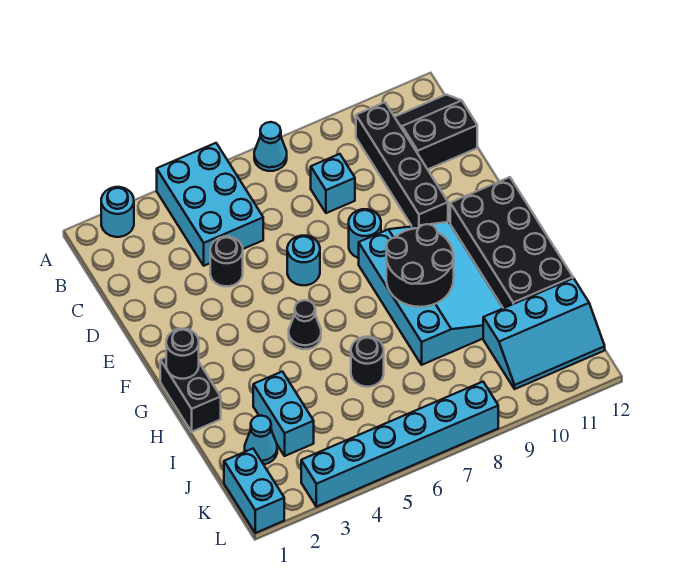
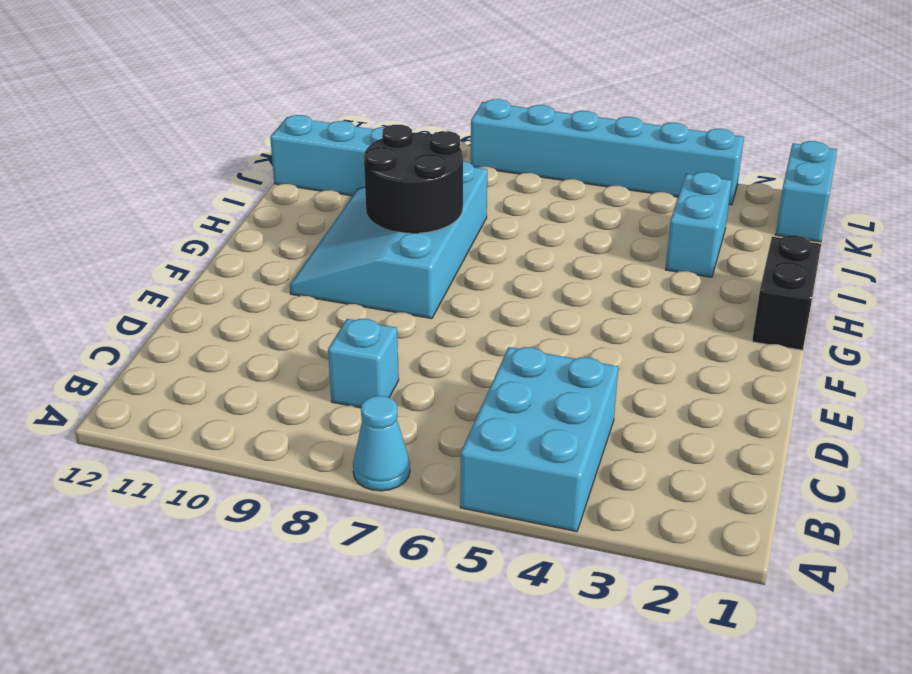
none -> cyan round brick A2 level 1
none -> black brick B10:E10 level 1
none -> black slope B11:C12 level 1 top C

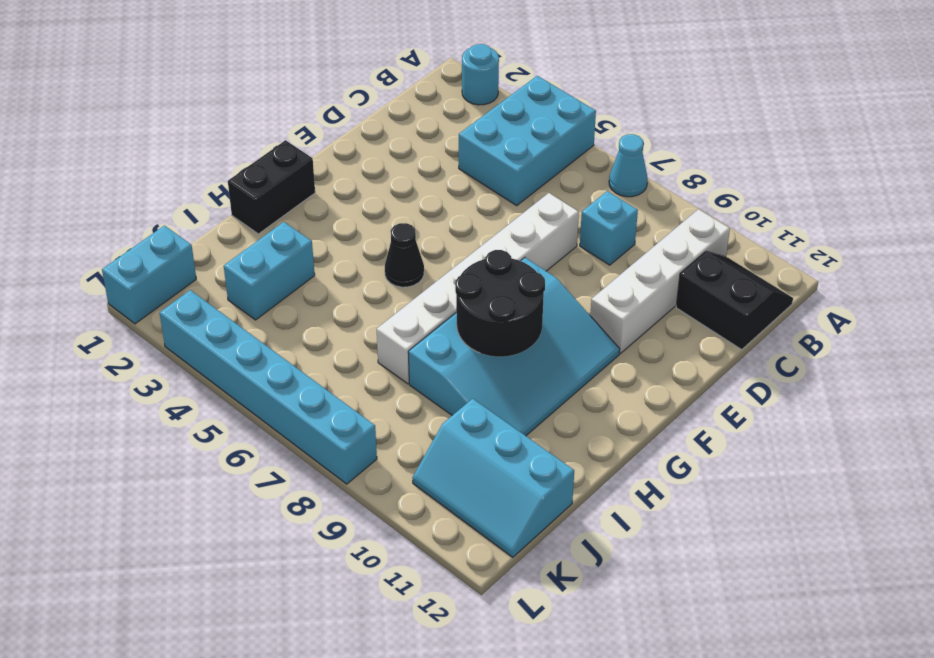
white brick B10:E10 level 1 -> black brick B10:E10 level 1
white brick D7:I7 level 1 -> none
none -> black round brick D4 level 1
none -> cyan round brick E6 level 1
none -> cyan round brick E8 level 1

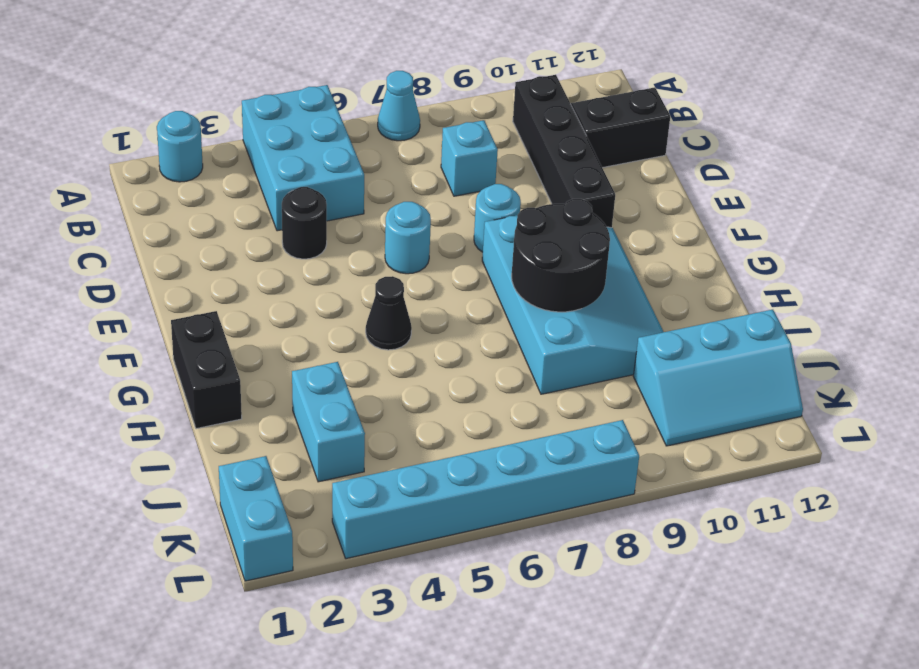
none -> black brick F11:I12 level 1
none -> black round brick I6 level 1
none -> cyan cone J2 level 1

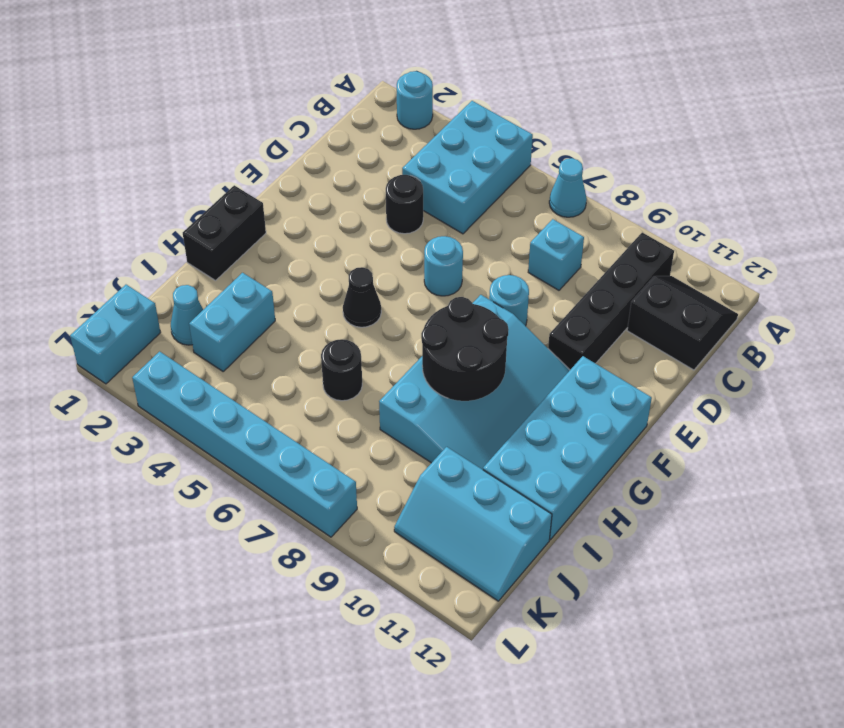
cyan brick F11:I12 level 1 -> black brick F11:I12 level 1
none -> black round brick G1 level 2

